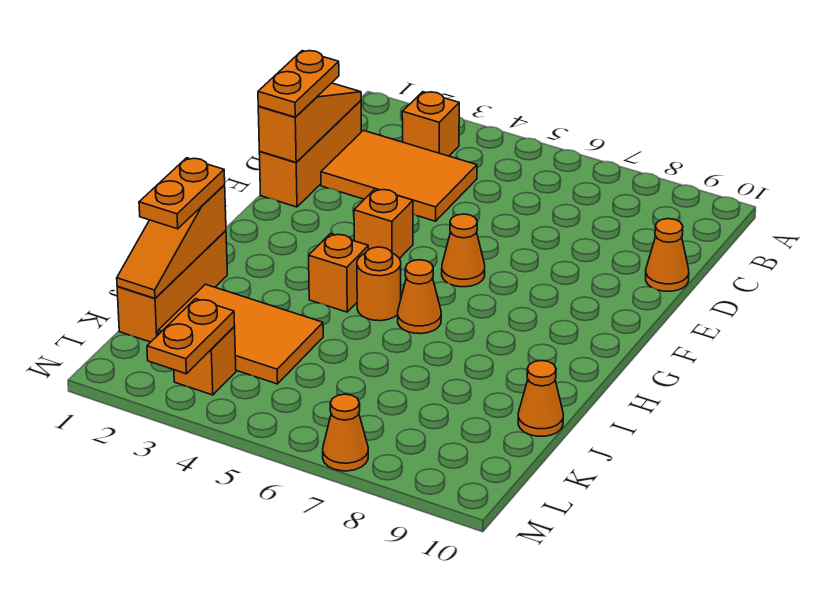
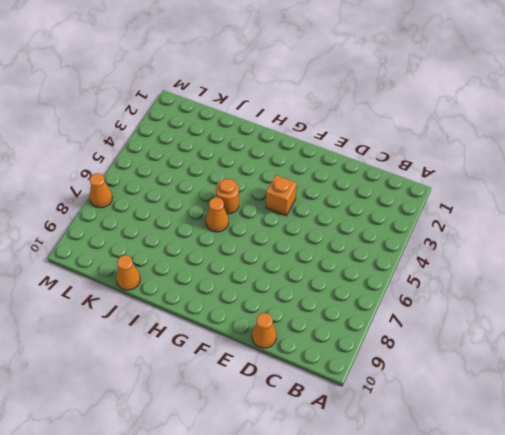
none -> orange brick B3 level 1
none -> orange brick C1:E1 level 1
none -> orange tile C2:D4 level 1

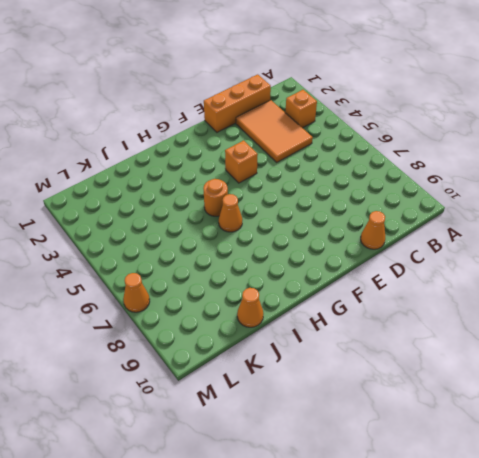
none -> orange cone F6 level 1
none -> orange brick H4 level 1
none -> orange brick I1:K1 level 1

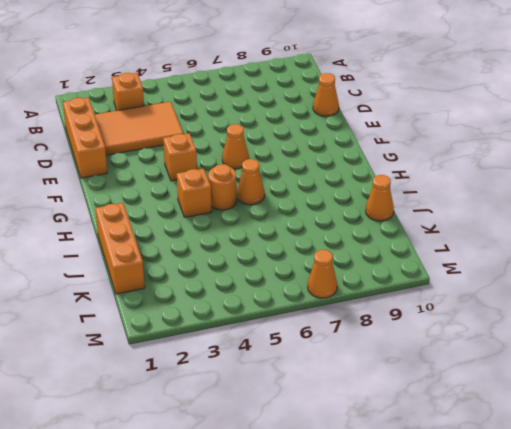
none -> orange tile J2:K4 level 1
none -> orange brick L3 level 1
none -> orange slope C1:E1 level 2 top E

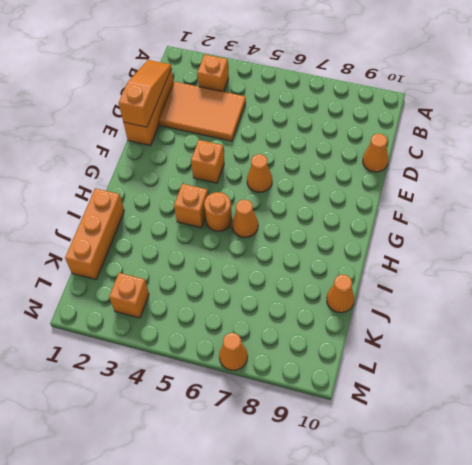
none -> orange tile J2:K4 level 1
none -> orange slope I1:K1 level 2 top I
none -> orange plate L3:M3 level 2

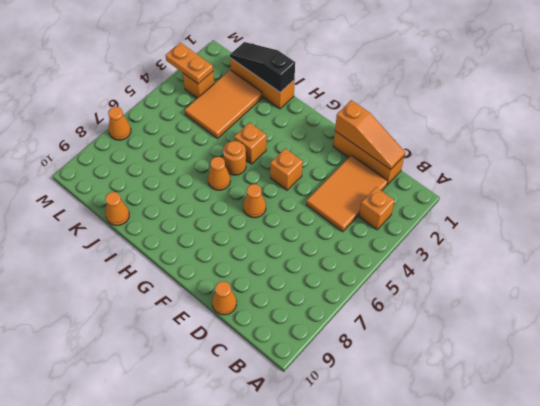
black slope I1:K1 level 2 top I -> orange slope I1:K1 level 2 top I
none -> orange plate D1:E1 level 3
none -> orange plate I1:J1 level 3

